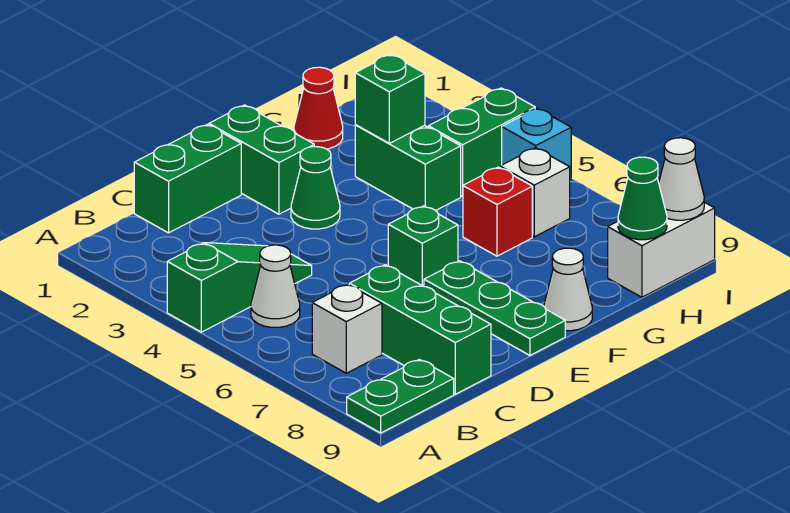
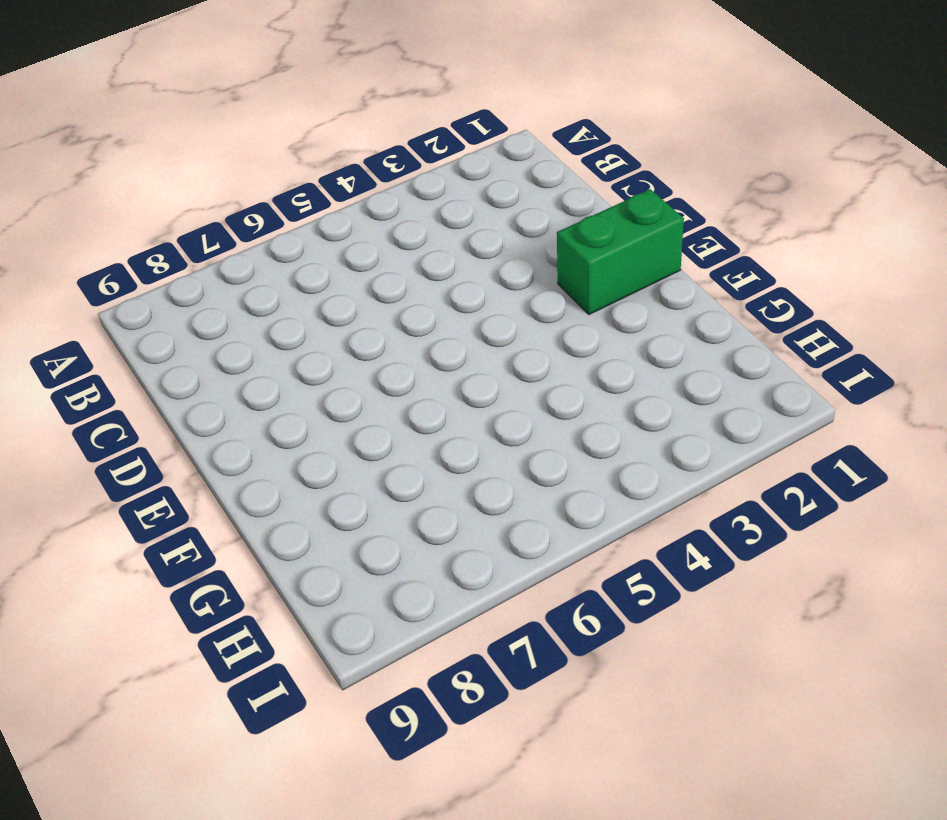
none -> green slope A4:C4 level 1 top A
none -> green plate A9:B9 level 1
none -> white cone B5 level 1

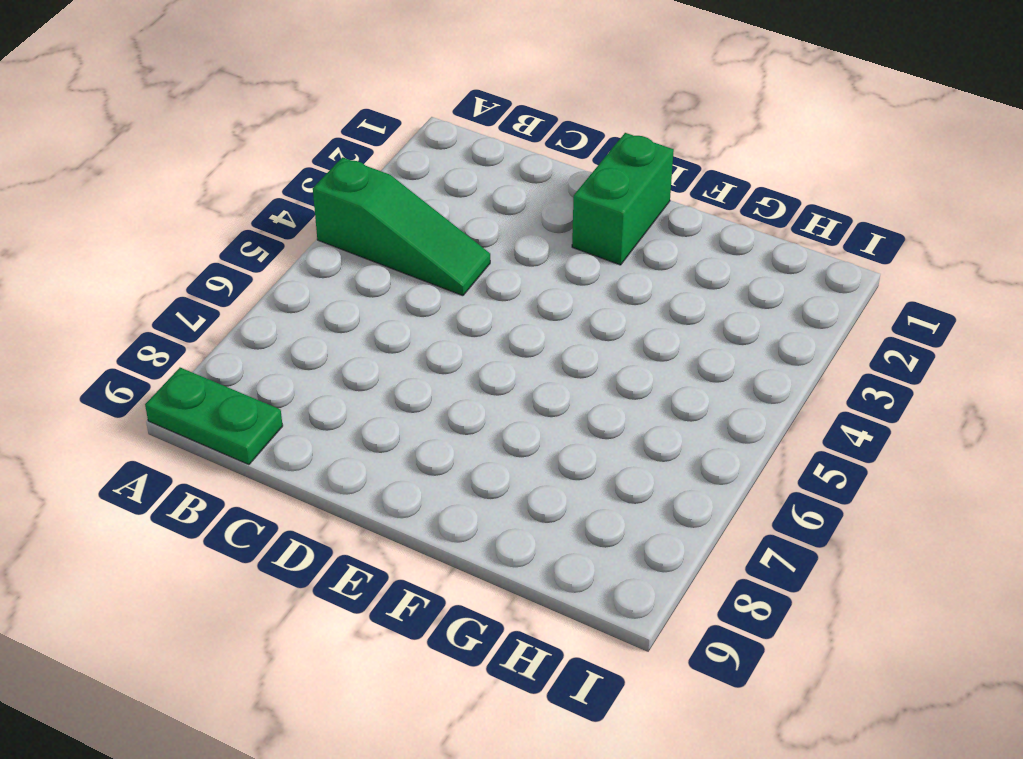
none -> white cone B5 level 1
none -> white brick B7 level 1
none -> green brick C1:D1 level 1

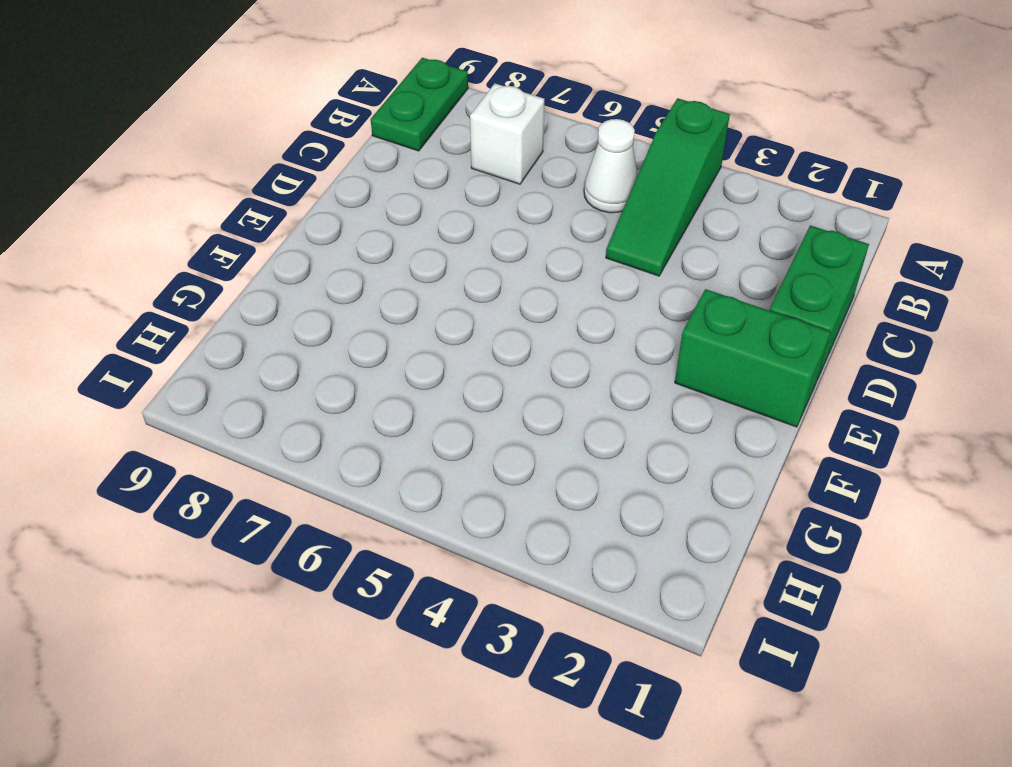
none -> green brick C7:C9 level 1
none -> green cone E3 level 1
none -> green brick E6 level 1

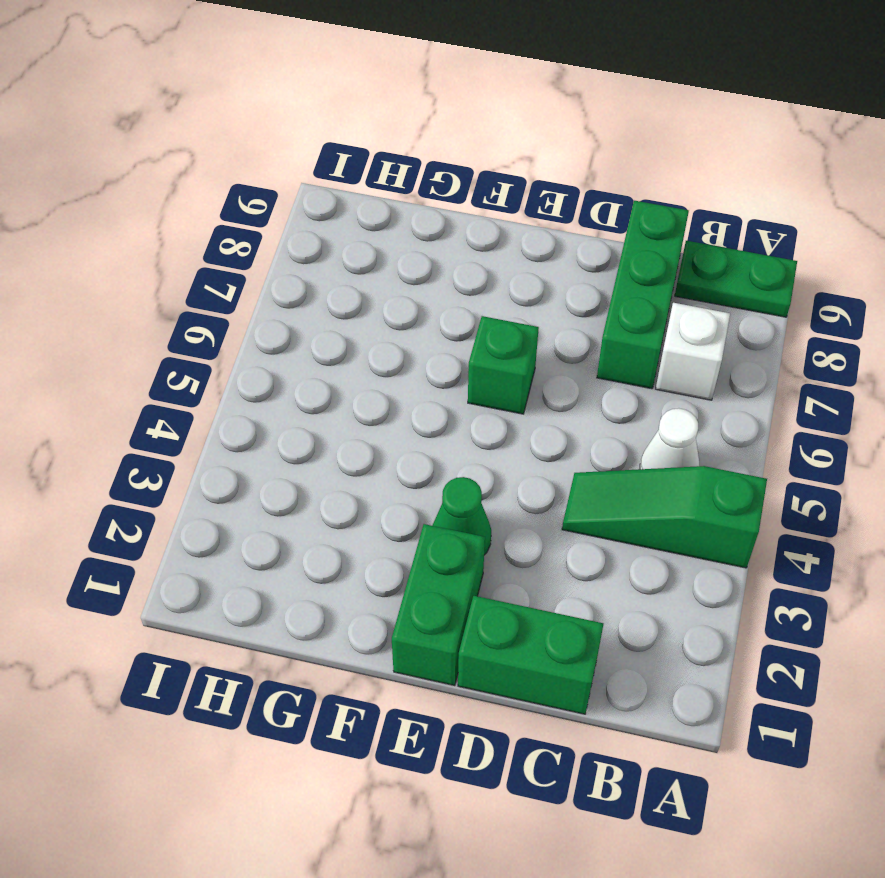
none -> green plate E7:E9 level 1
none -> white cone F9 level 1
none -> red cone G1 level 1

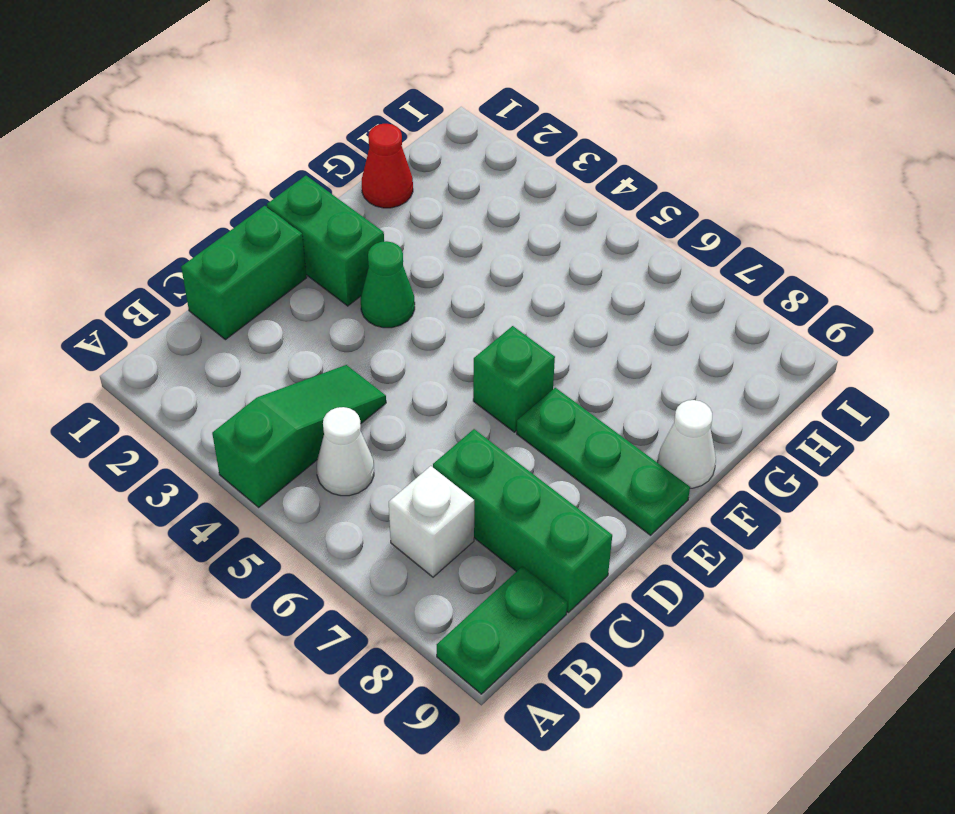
none -> green brick G3:G4 level 1
none -> red brick G6 level 1
none -> green brick H4:I4 level 1

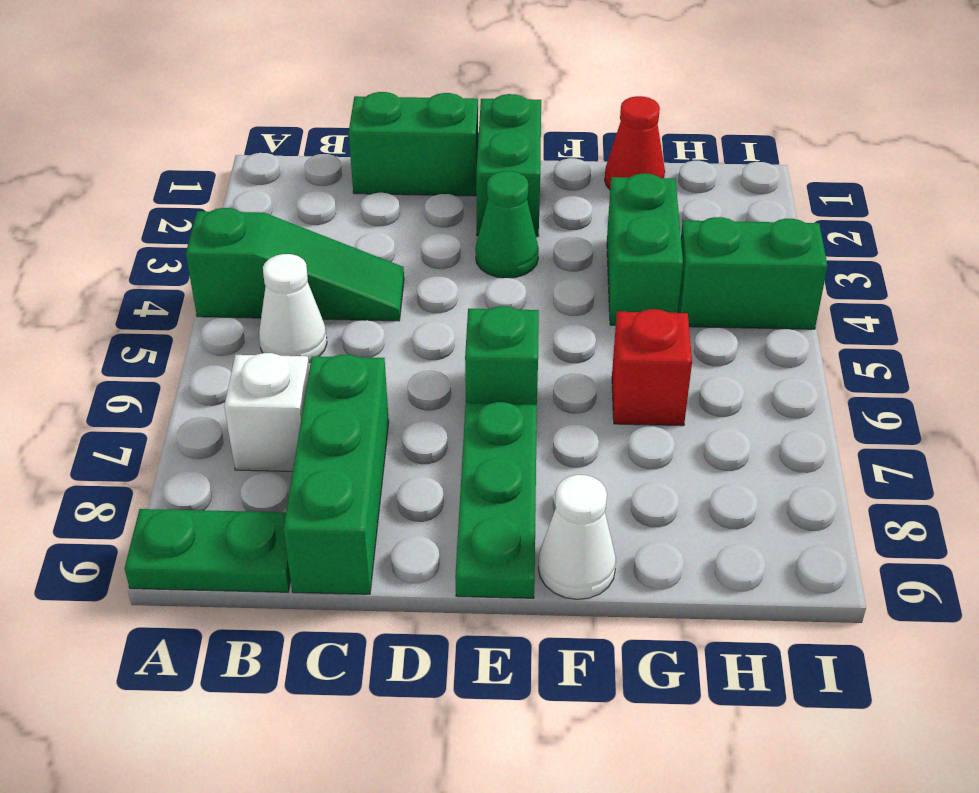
none -> white brick H6 level 1
none -> white brick H9:I9 level 1
none -> cyan brick I5 level 1

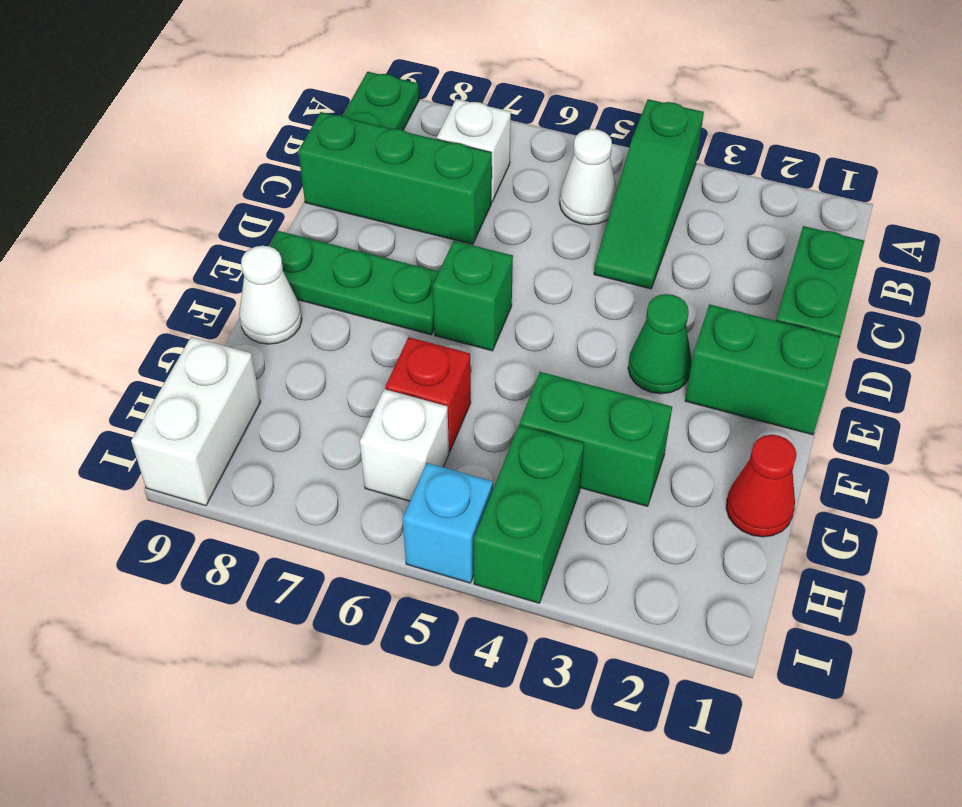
none -> green brick G3 level 2
none -> green cone H9 level 2
none -> white cone I9 level 2

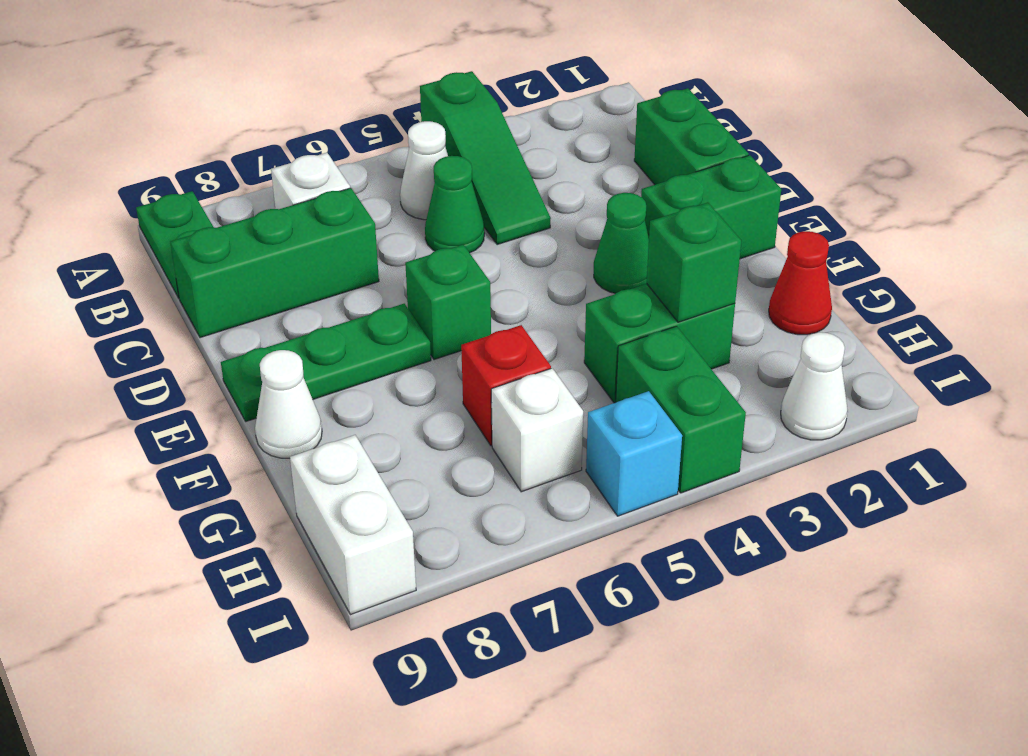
green cone C5 level 1 -> green cone H9 level 2
white cone I2 level 1 -> white cone I9 level 2

